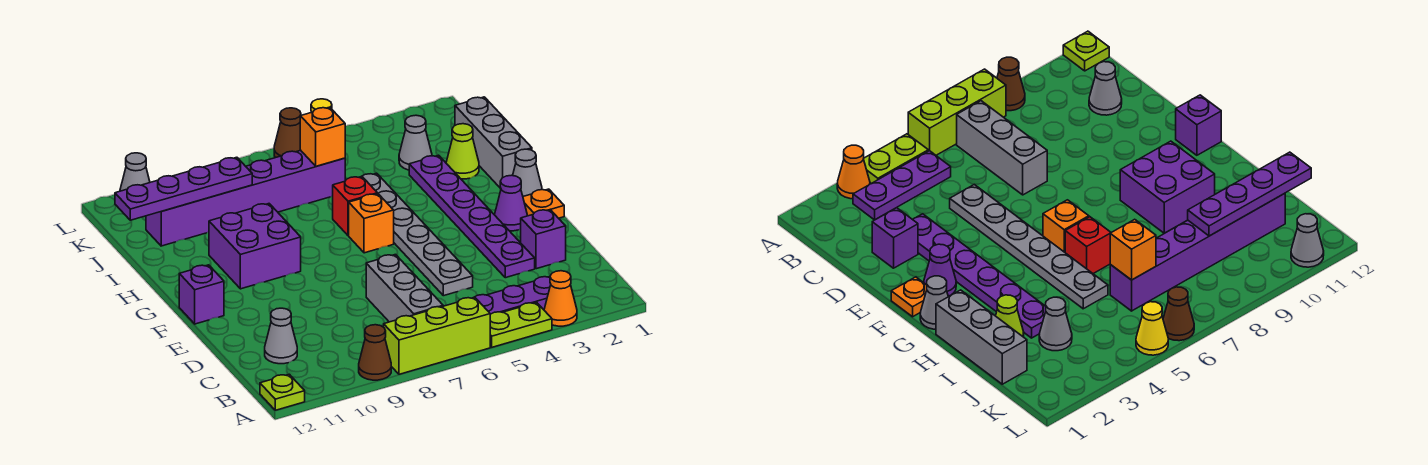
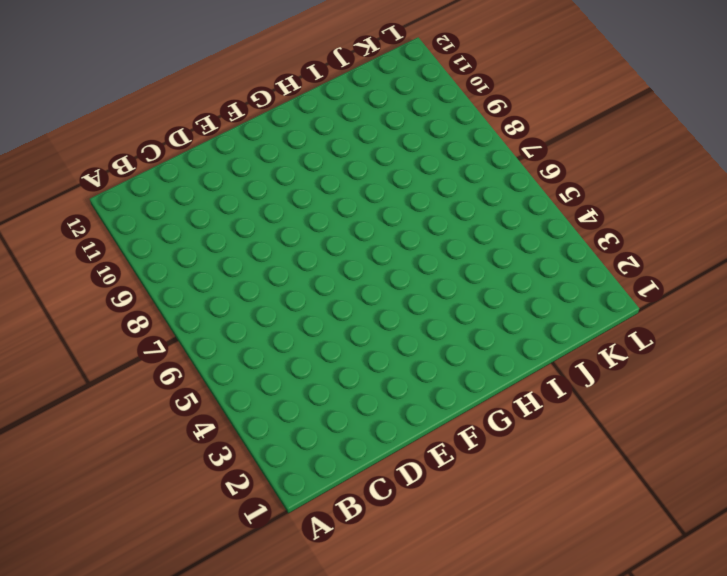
none -> orange cone A3 level 1
none -> lime plate A4:A5 level 1
none -> lime brick A6:A8 level 1

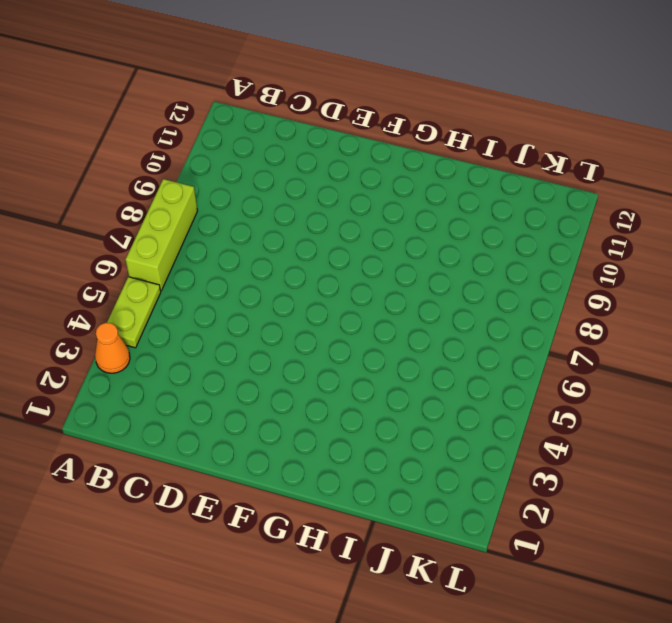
none -> brown cone A9 level 1
none -> lime plate A12 level 1
none -> purple plate B3:B5 level 1

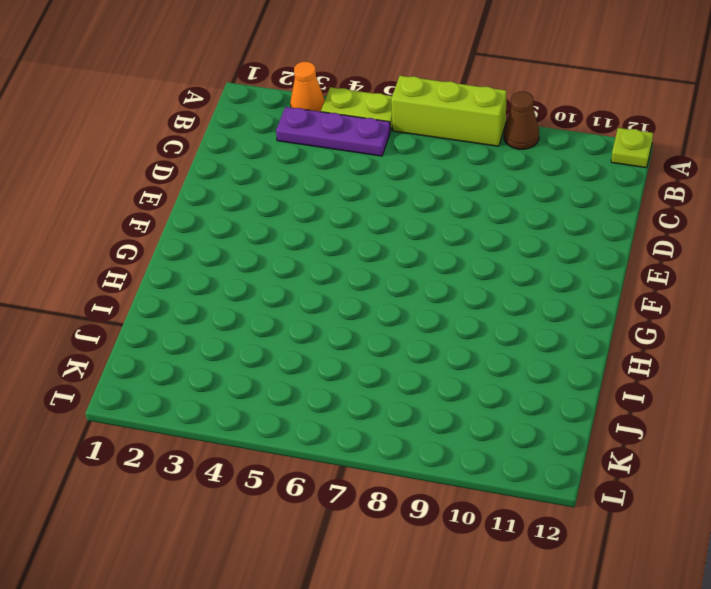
none -> grey brick B7:D7 level 1
none -> grey cone C11 level 1
none -> purple brick D2 level 1

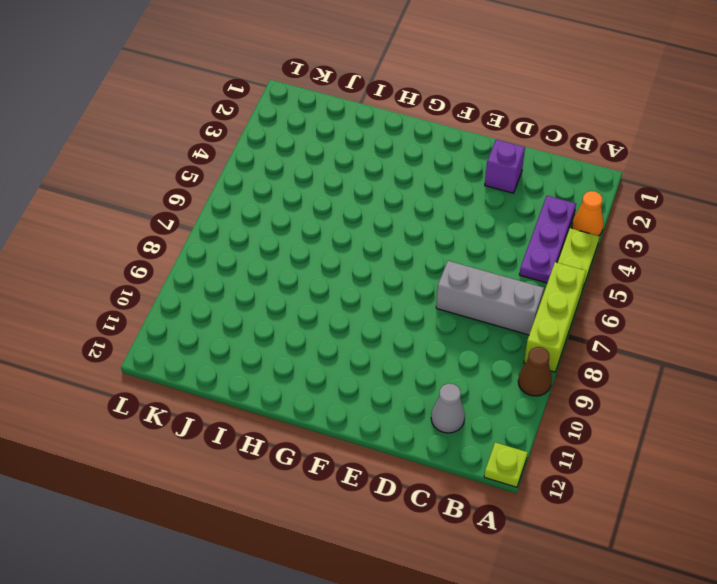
none -> purple plate D3:I3 level 1
none -> grey plate D5:I5 level 1
none -> orange plate F1 level 1

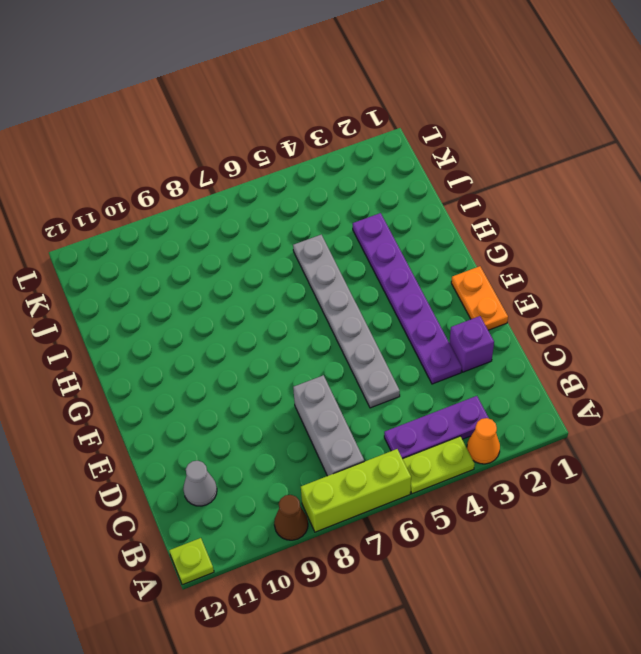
orange plate E1:F1 level 1 -> orange plate F1 level 1
none -> purple cone F2 level 1
none -> purple brick F12 level 1
none -> grey cone G1 level 1

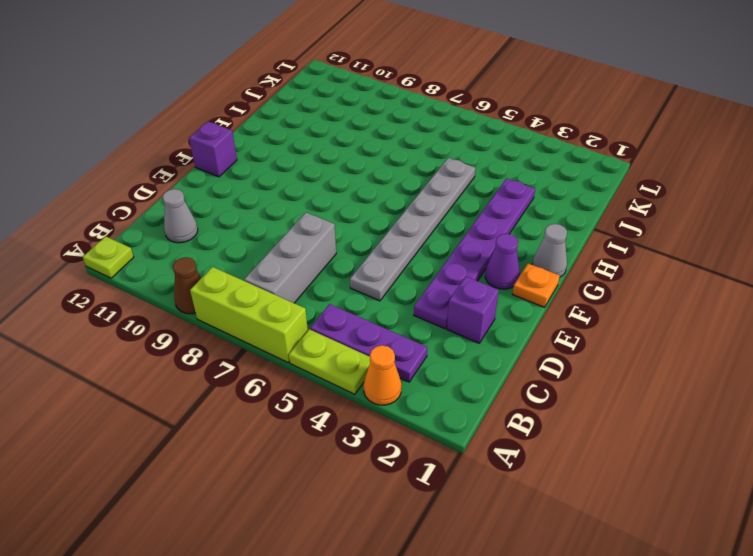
none -> orange brick G6 level 1
none -> purple brick G9:H10 level 1
none -> grey brick H1:J1 level 1

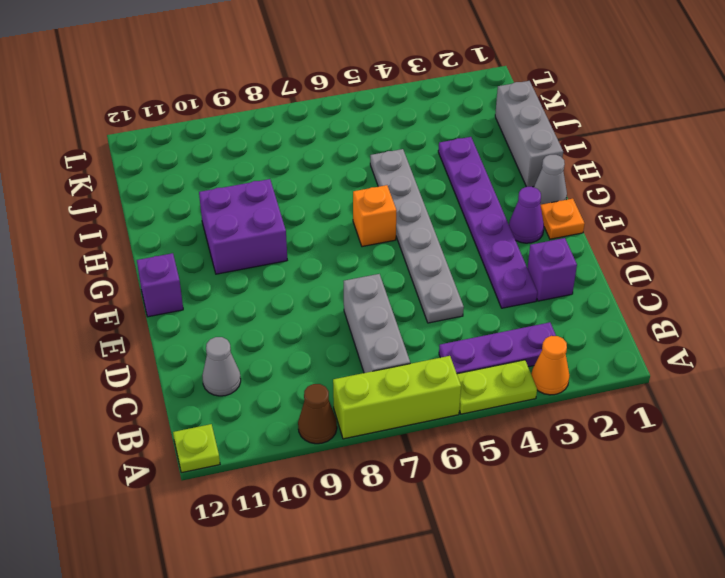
none -> red brick H6 level 1
none -> lime cone I2 level 1
none -> grey cone J3 level 1

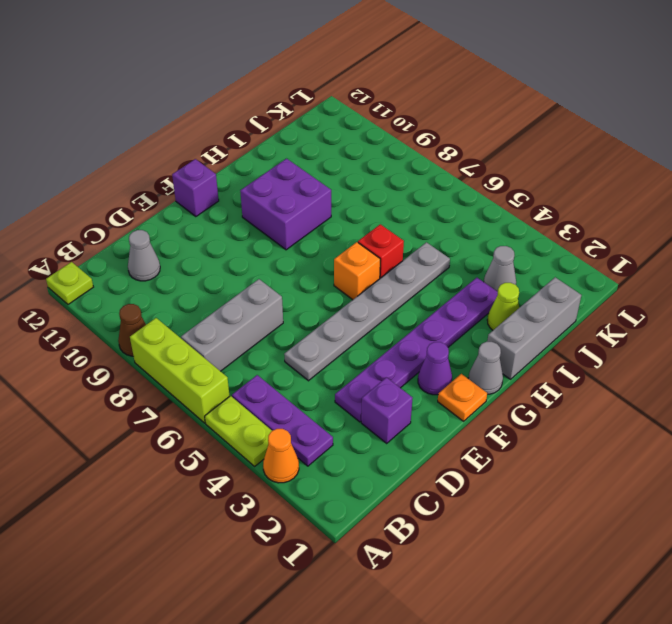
none -> purple brick J6:J11 level 1
none -> yellow cone L5 level 1
none -> brown cone L6 level 1

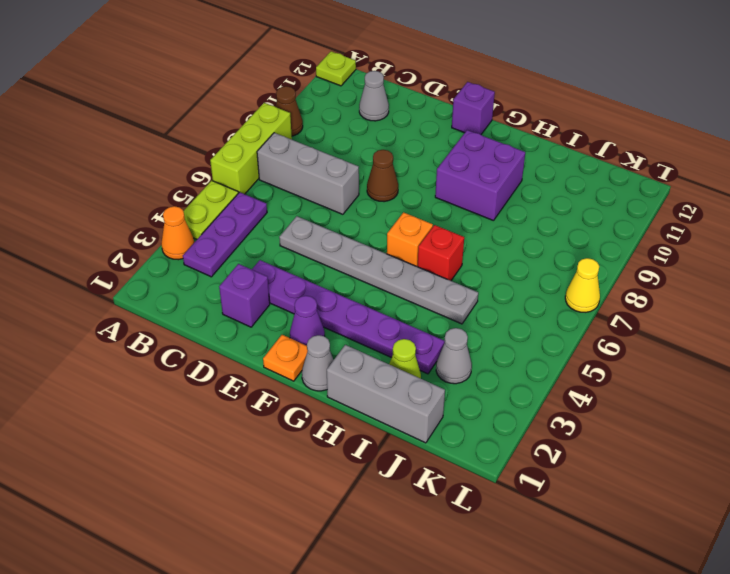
brown cone E8 level 1 -> brown cone L6 level 1
yellow cone L7 level 1 -> yellow cone L5 level 1
none -> purple brick J6:J11 level 1
none -> grey cone L11 level 1
none -> orange brick J6 level 2

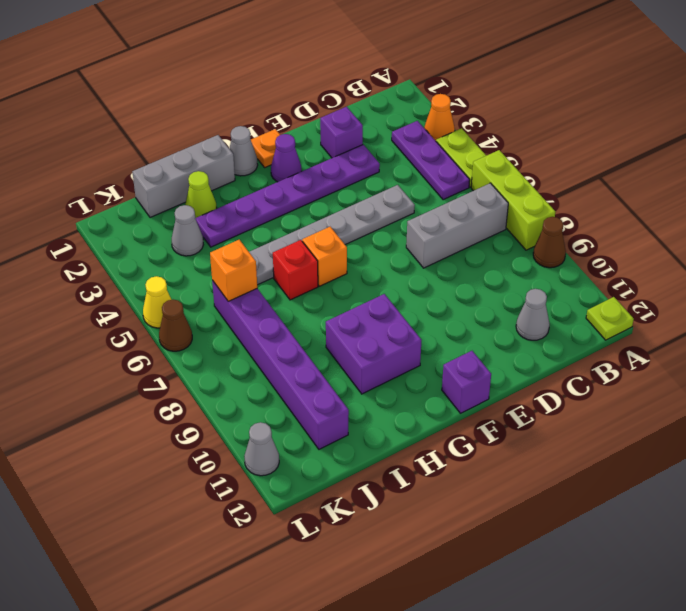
none -> purple plate J9:J12 level 2

